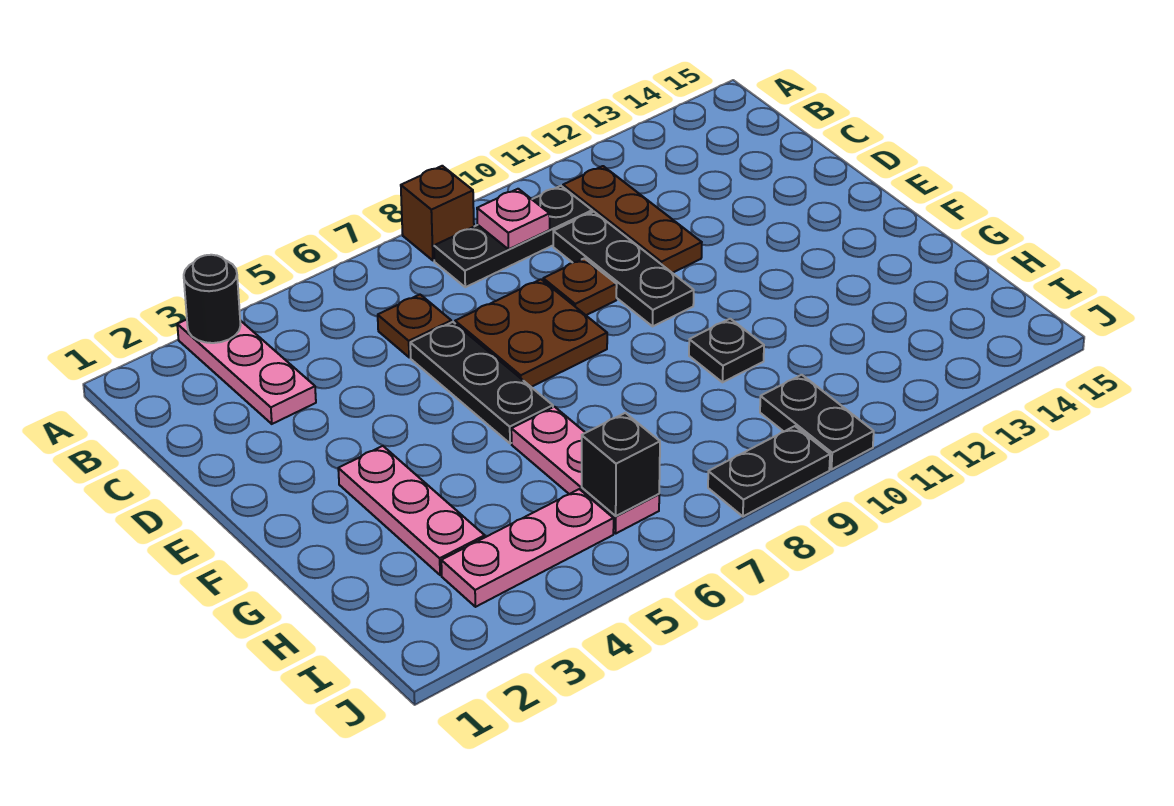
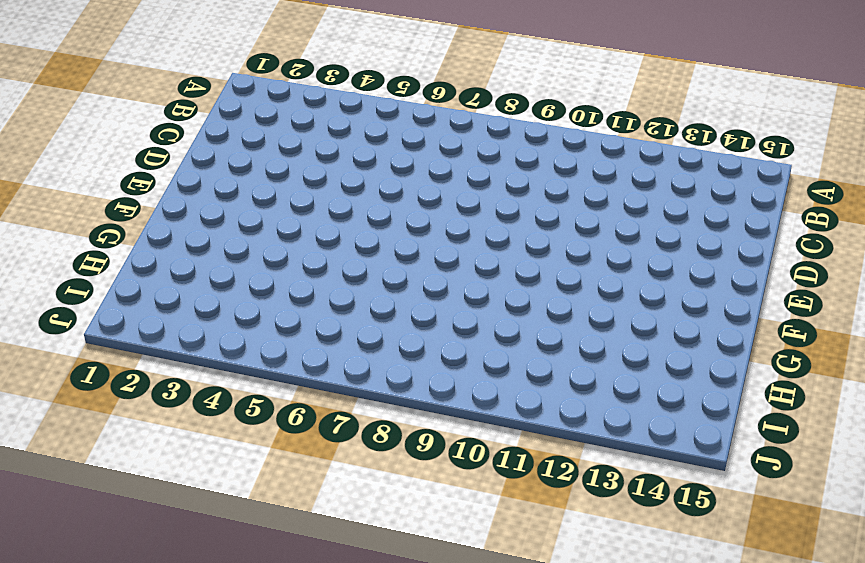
none -> pink plate A3:C3 level 1
none -> brown brick A8 level 1
none -> black plate B8:B10 level 1

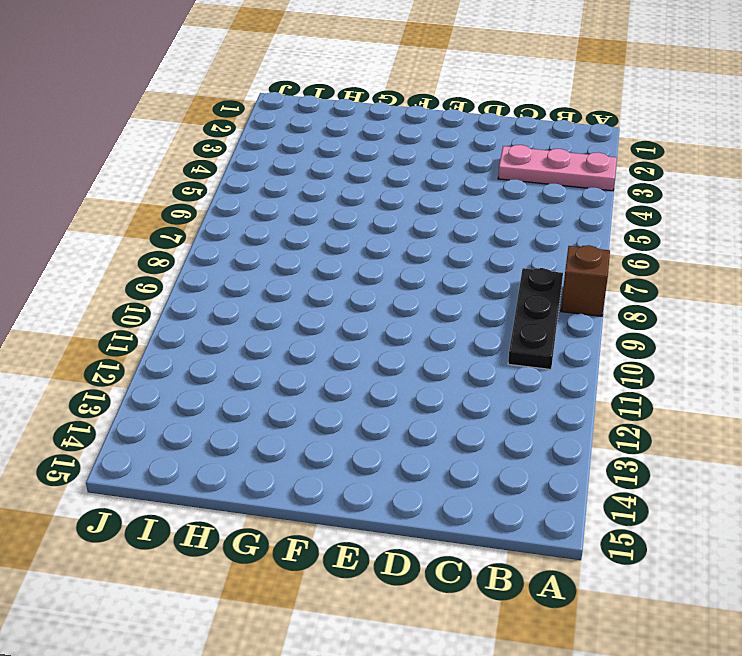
none -> brown plate B11:D11 level 1
none -> brown plate C6 level 1
none -> black plate C10:E10 level 1

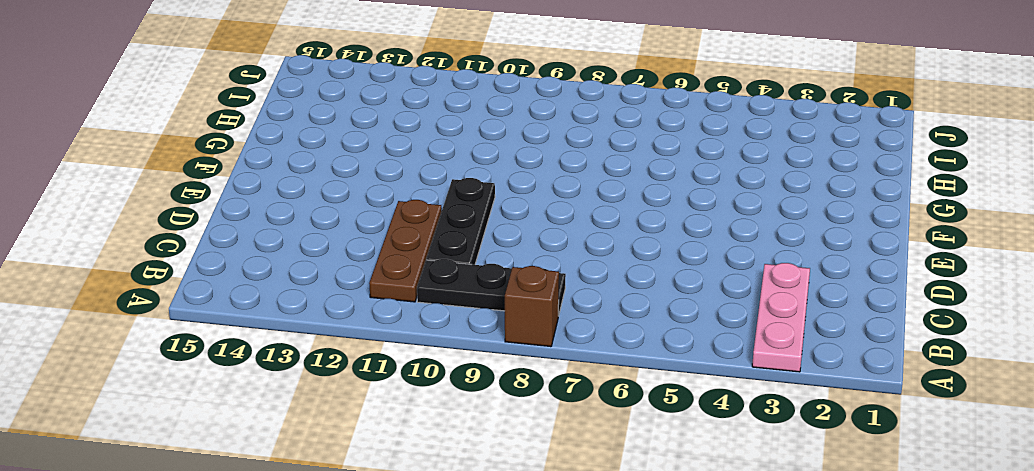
none -> brown plate C6 level 1
none -> black plate D6:F6 level 1
none -> brown plate D7:E8 level 1

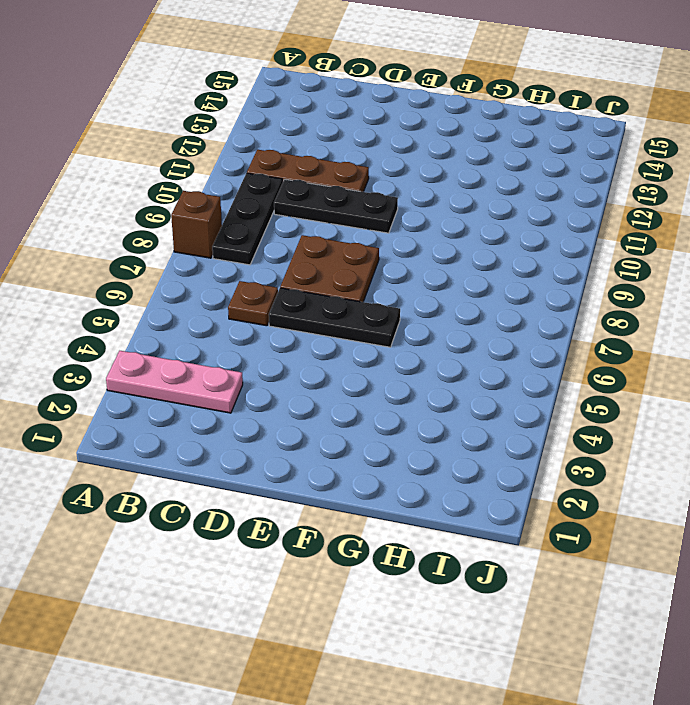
none -> brown plate D9 level 1
none -> pink plate F3:H3 level 1
none -> pink plate G6:I6 level 1

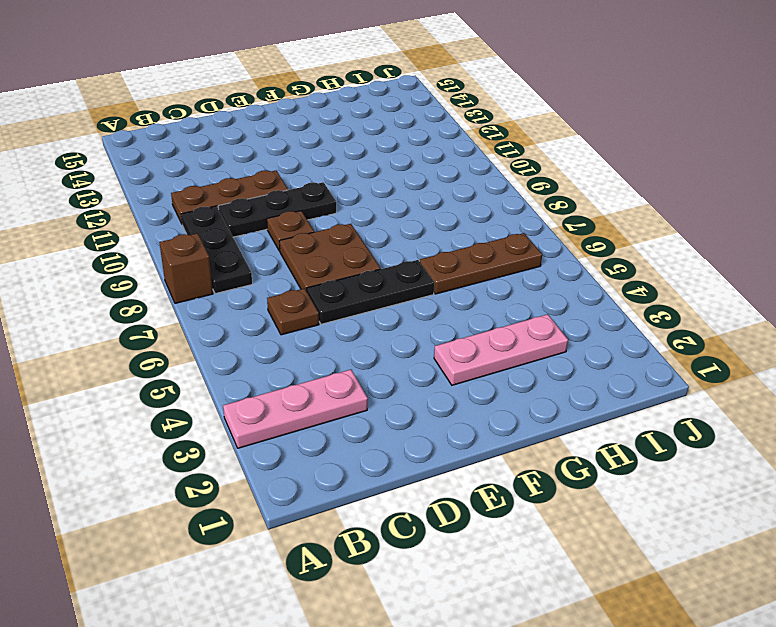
brown plate G6:I6 level 1 -> pink plate G6:I6 level 1
none -> black plate G10 level 1
none -> pink plate I3:I5 level 1
none -> black plate I10:J10 level 1

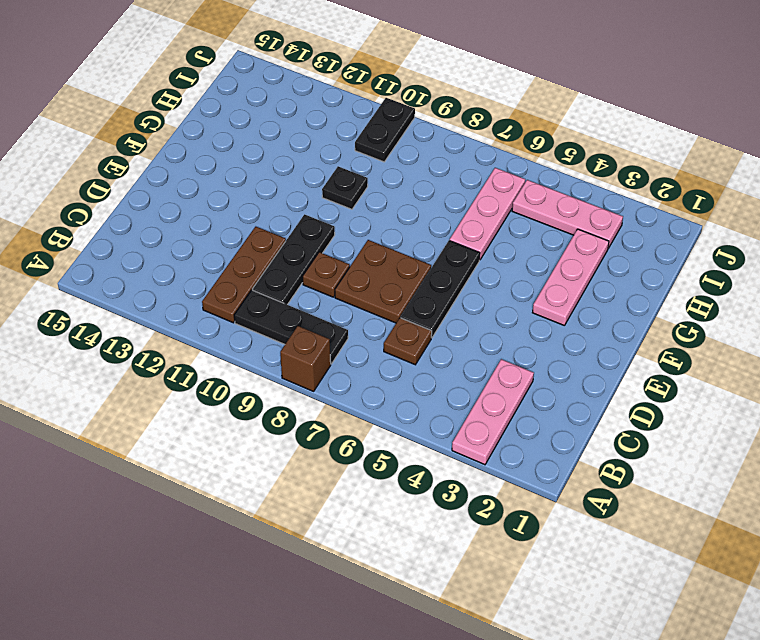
none -> black plate J8:J9 level 1
none -> black round brick A3 level 2
none -> pink plate B9 level 2

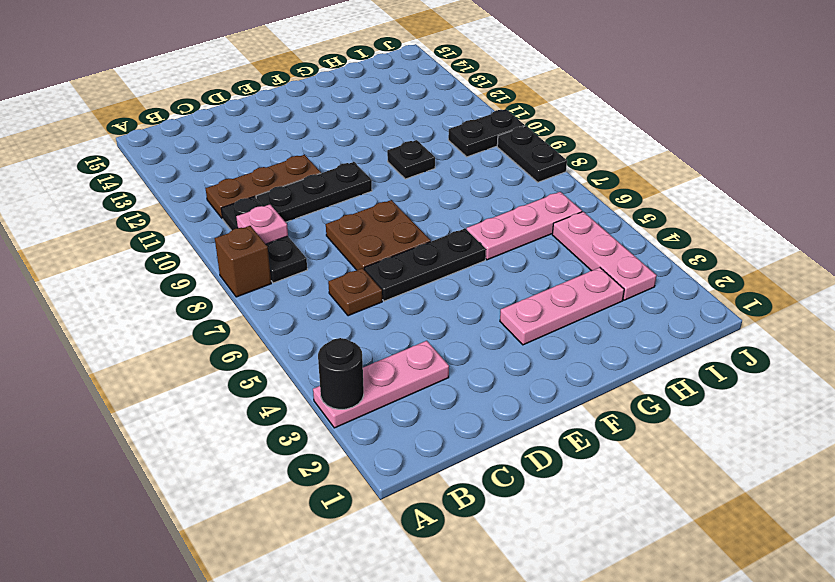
none -> brown plate D9 level 1
none -> black brick I6 level 2

